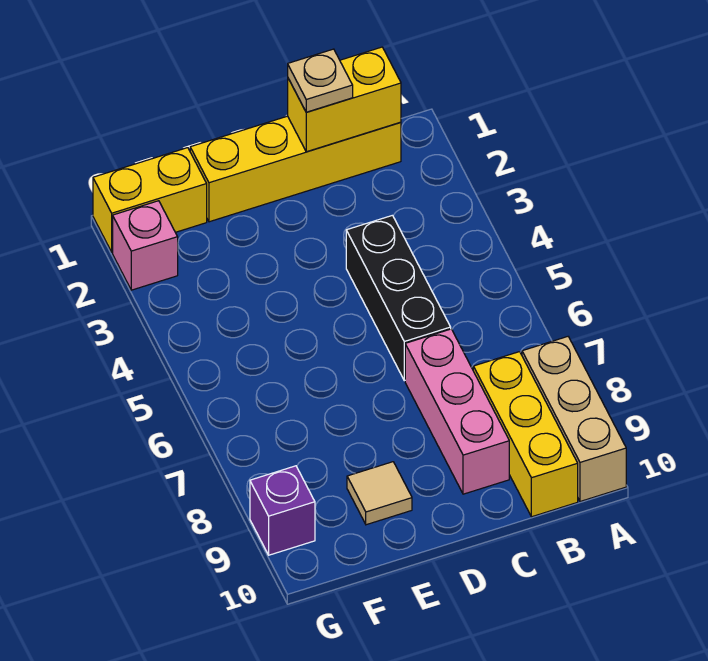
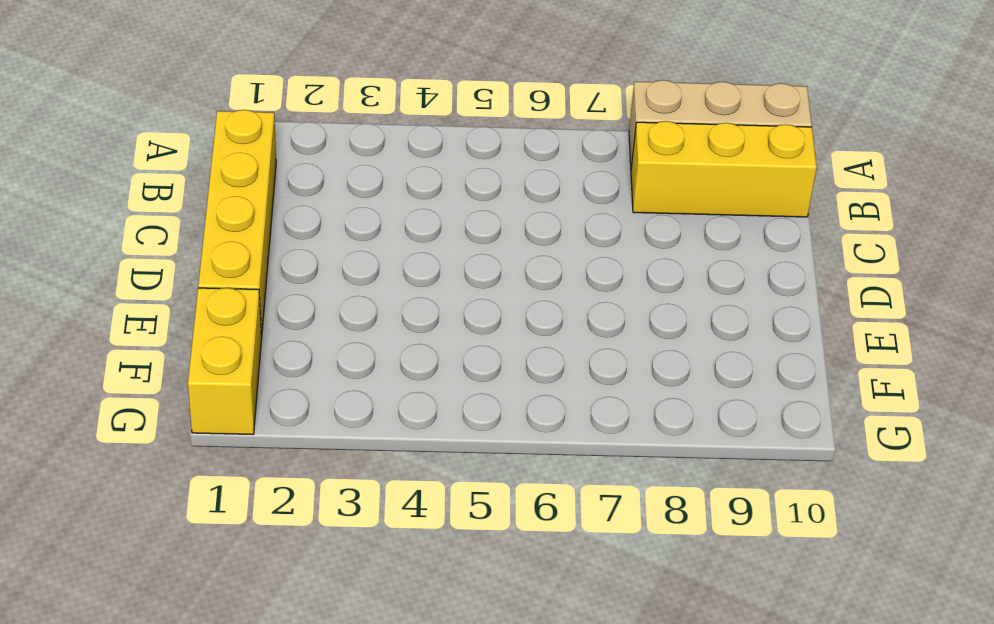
none -> black brick C4:C6 level 1
none -> pink brick C7:C9 level 1

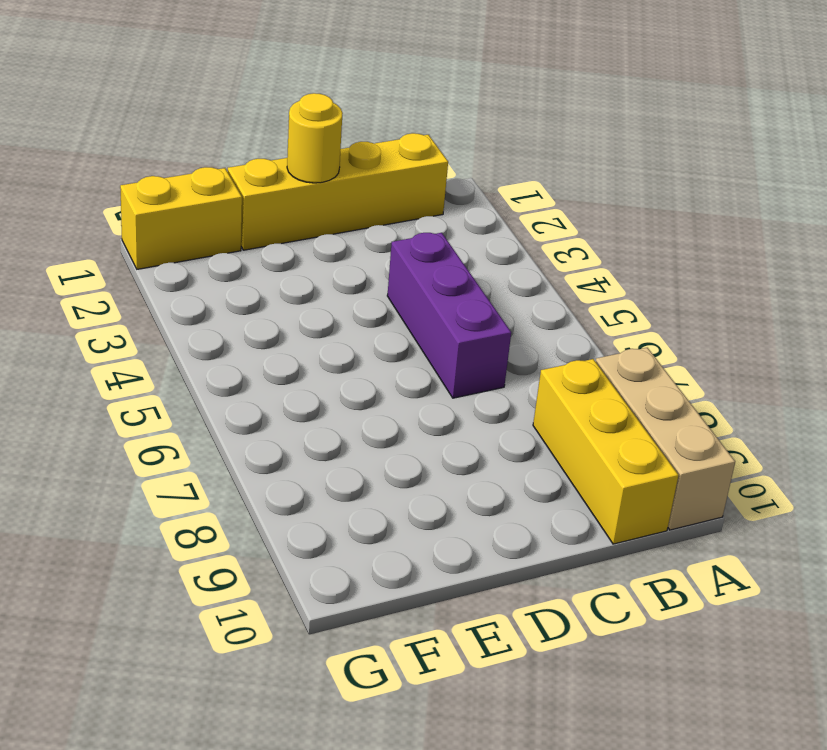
purple brick C4:C6 level 1 -> black brick C4:C6 level 1
yellow round brick D1 level 2 -> none
none -> pink brick C7:C9 level 1
none -> tan tile E9 level 1

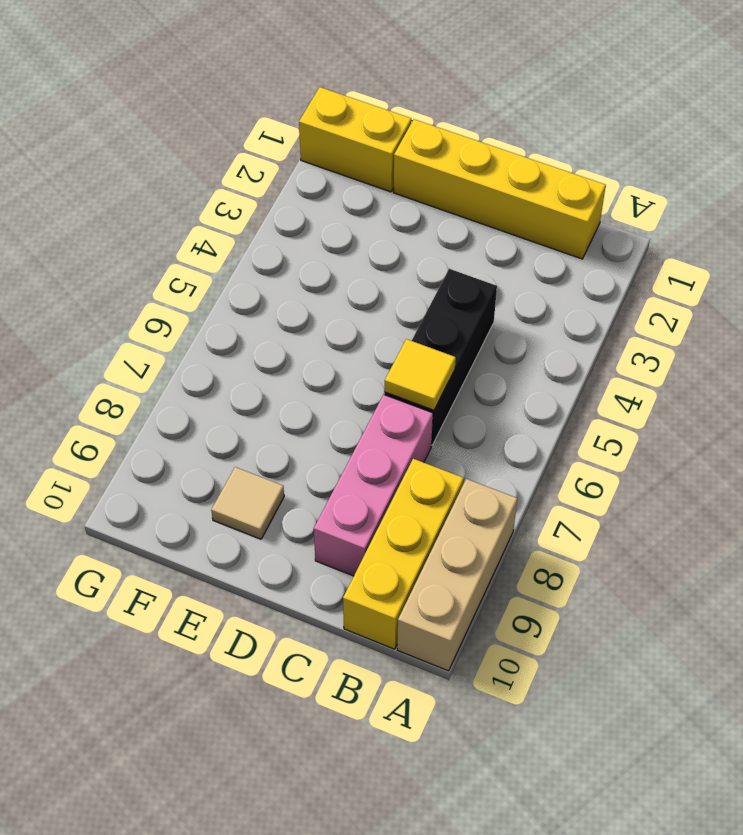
yellow tile C6 level 2 -> none
none -> pink brick G2 level 1
none -> purple brick G9 level 1

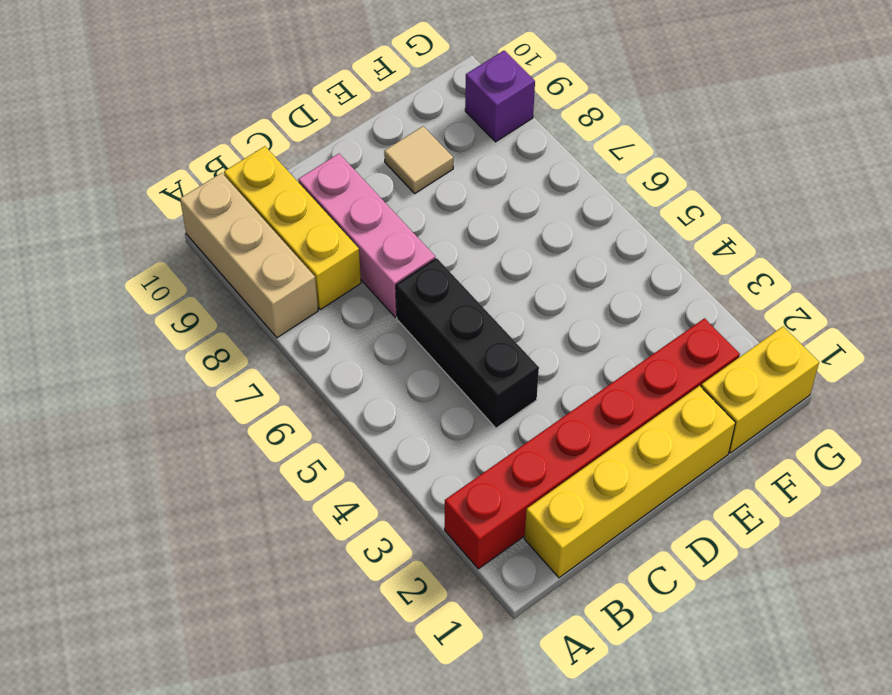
red brick A2:F2 level 1 -> none
none -> pink brick G2 level 1
none -> yellow brick B1:C1 level 2

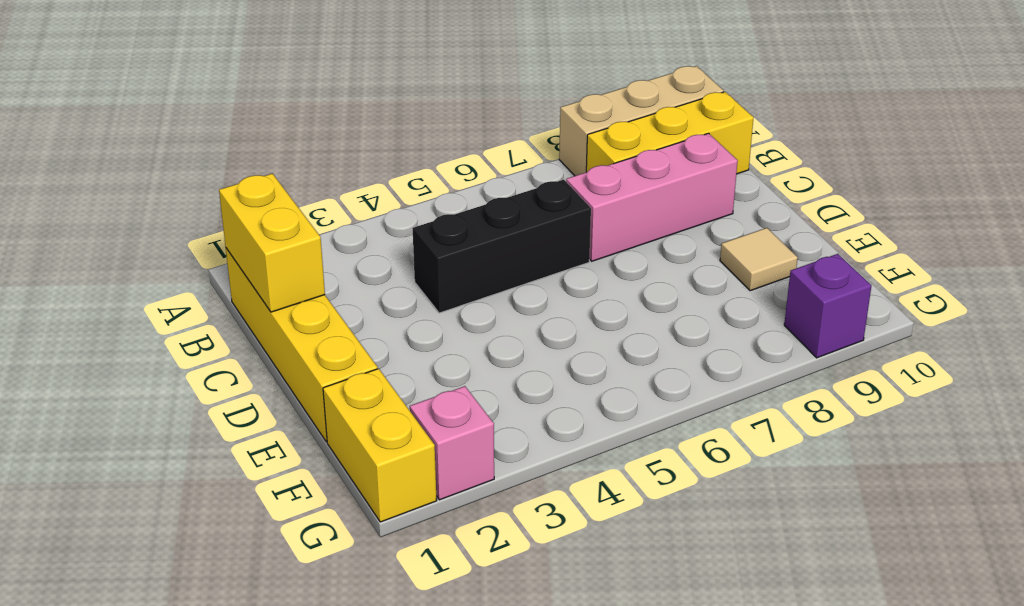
none -> tan plate C1 level 3

